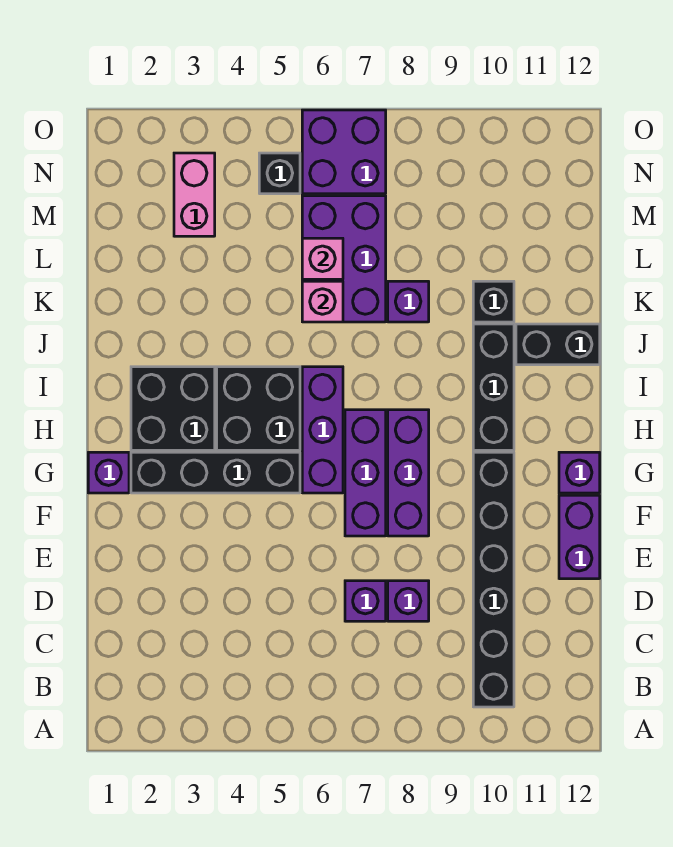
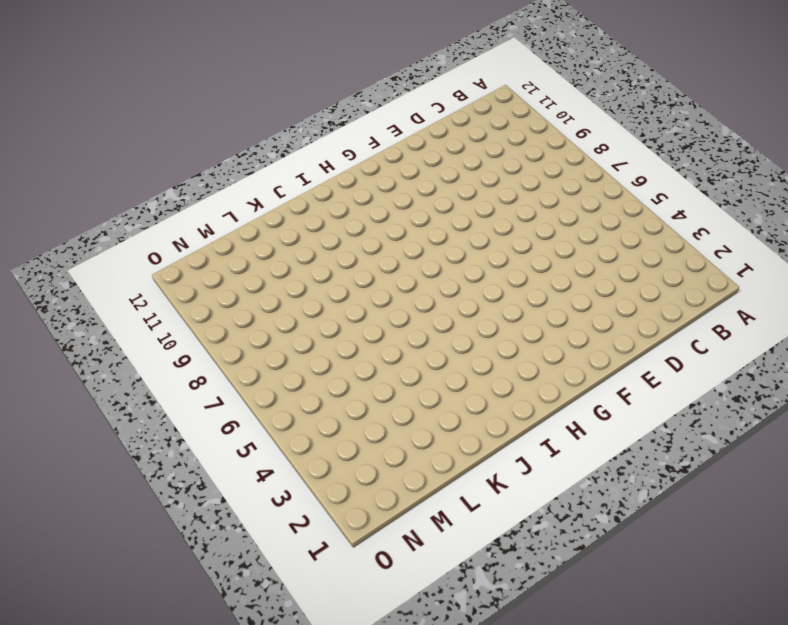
none -> black brick B10:G10 level 1
none -> purple brick D7 level 1
none -> purple brick D8 level 1

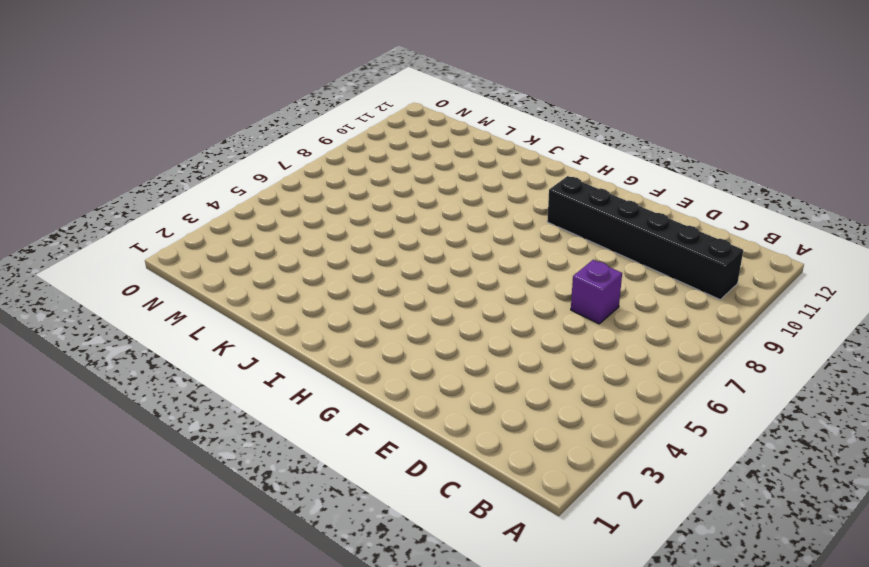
none -> purple brick D8 level 1
none -> purple brick E12:F12 level 1
none -> purple brick F7:H7 level 1

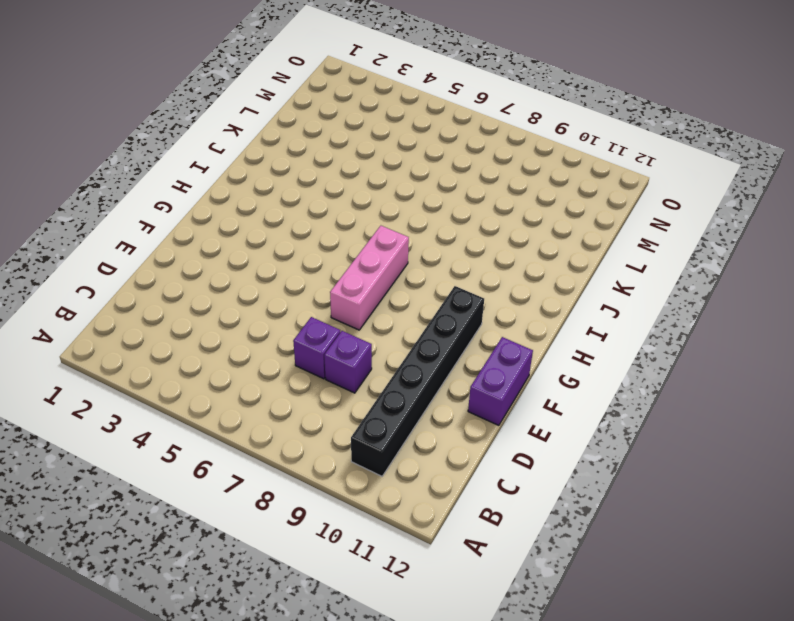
pink brick F7:H7 level 1 -> purple brick F7:H7 level 1
none -> purple brick F8:H8 level 1
none -> purple brick G1 level 1
none -> black brick G2:G5 level 1

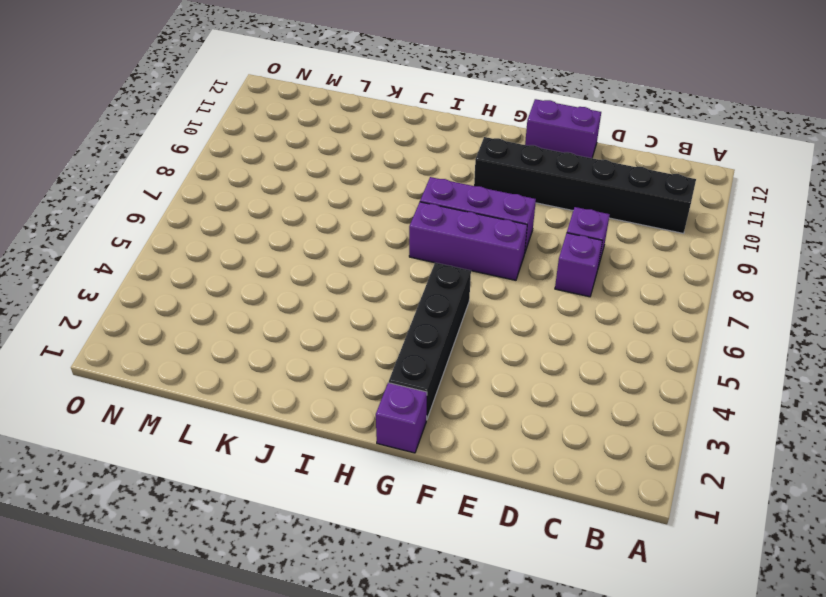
none -> purple brick G6:I6 level 1
none -> purple brick G12 level 1
none -> black brick H2:I3 level 1

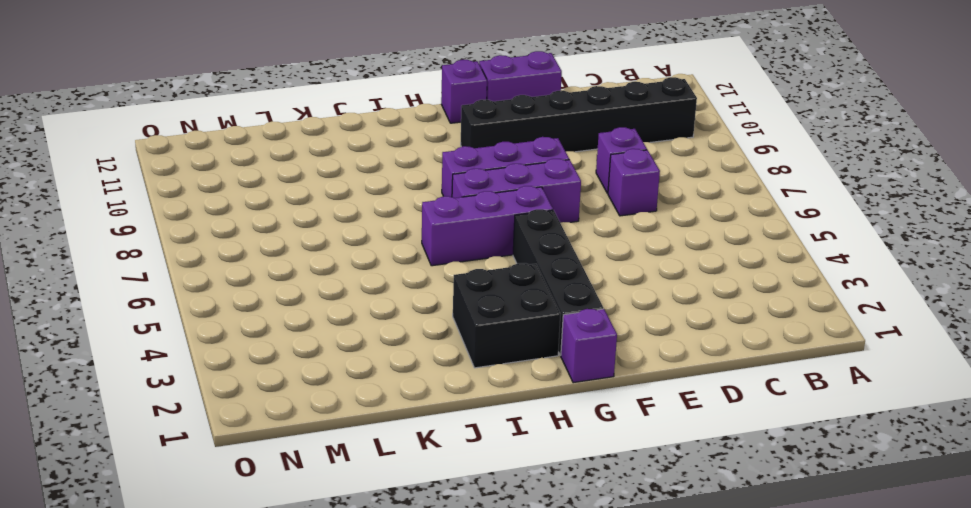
none -> black brick H4:I5 level 1
none -> black brick H10:J10 level 1
none -> black brick J11:J12 level 1

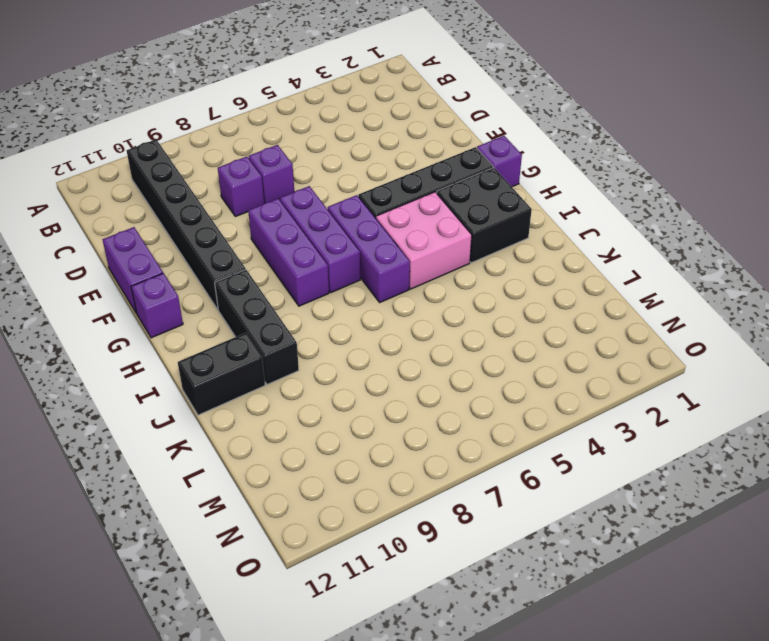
pink brick H4:I5 level 1 -> black brick H4:I5 level 1
none -> purple brick K6:M7 level 1
none -> purple brick K8 level 1
none -> black brick K10 level 1

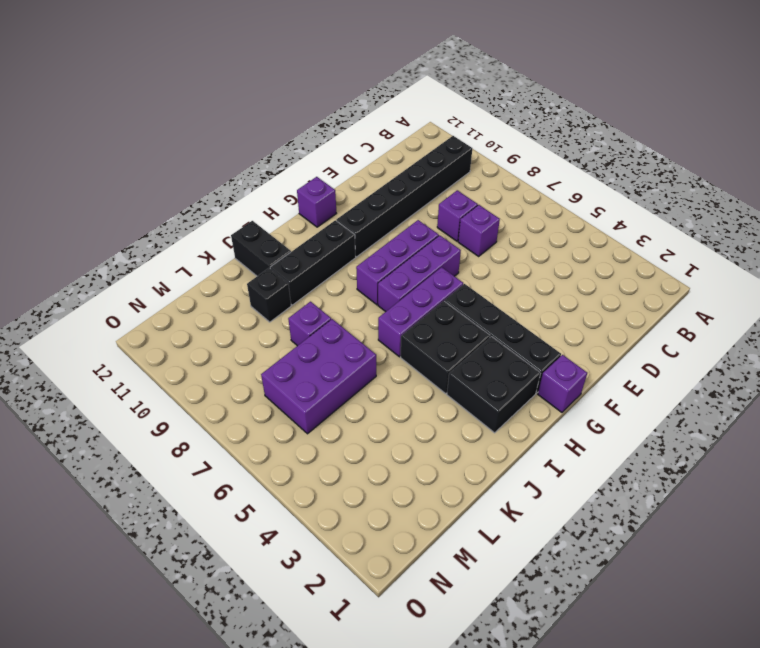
none -> purple brick E12:F12 level 1
none -> pink brick M3:N3 level 1
none -> black brick N5 level 1

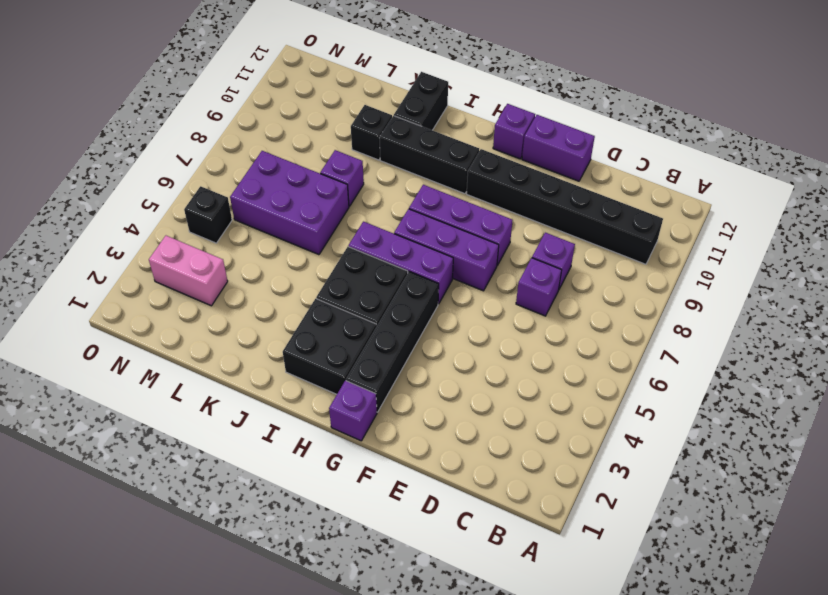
none -> purple brick N6:O7 level 1
none -> pink brick K6 level 2
none -> pink brick L6 level 2

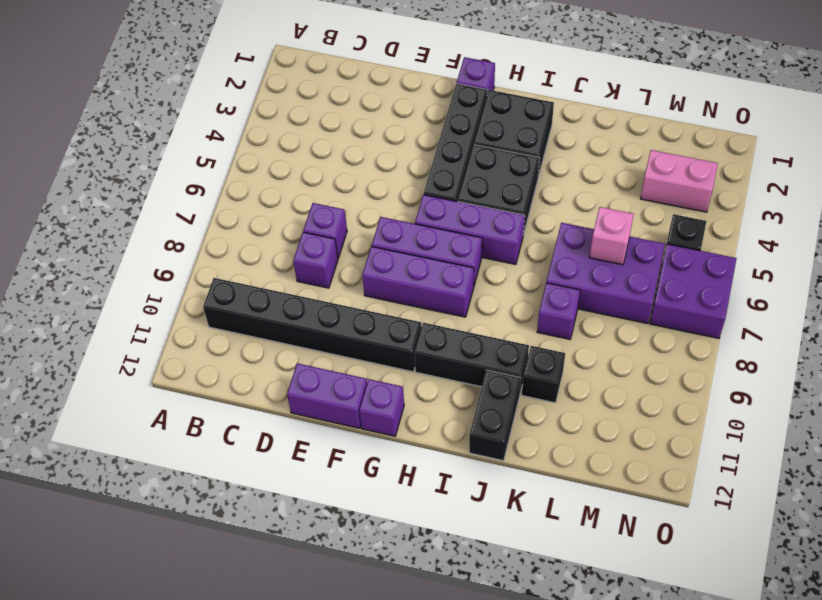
none -> pink brick K6 level 2

